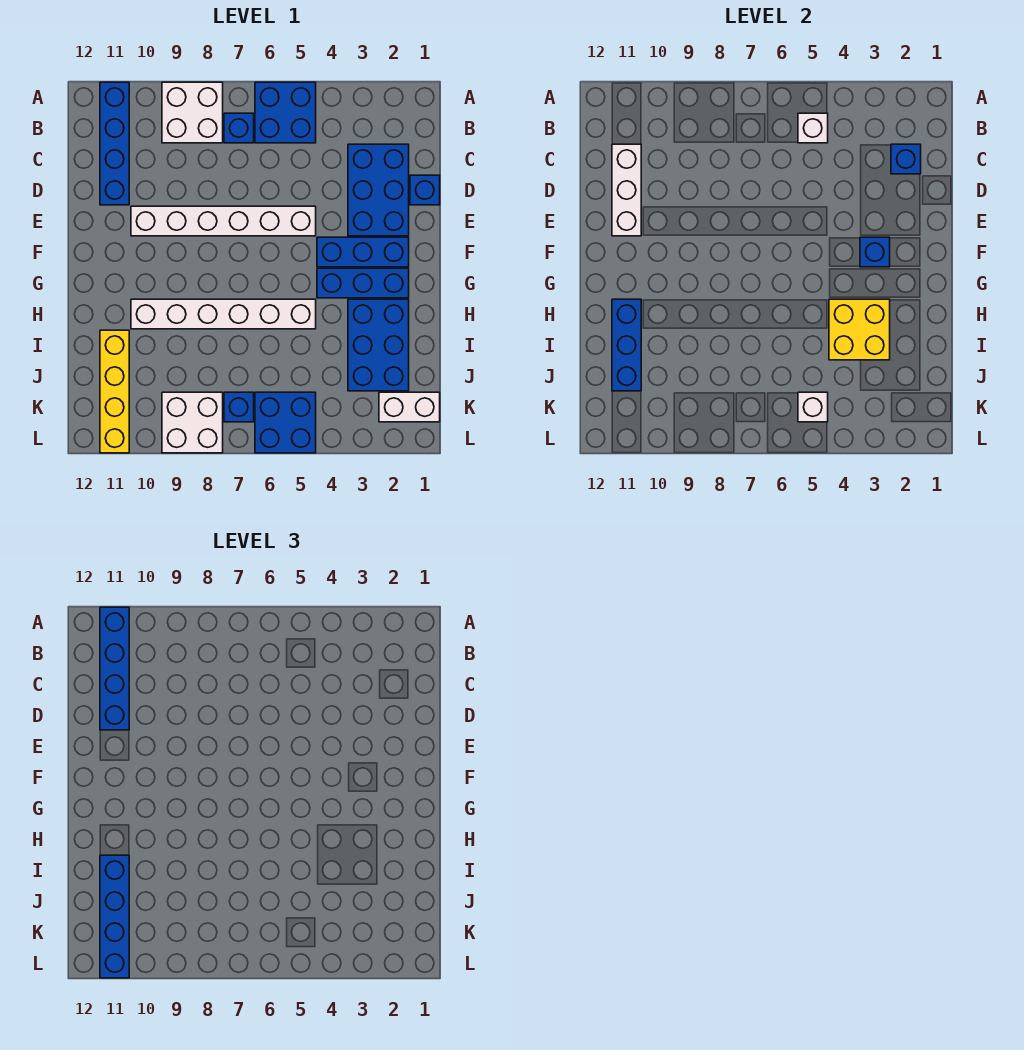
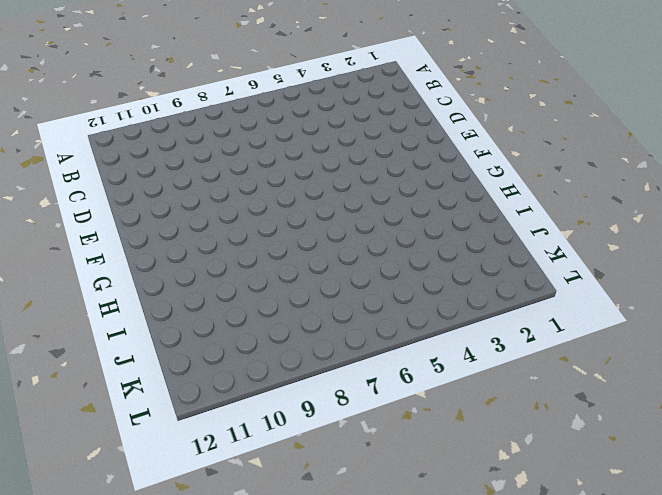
none -> blue brick A5:B6 level 1
none -> white brick A8:B9 level 1
none -> blue brick A11:D11 level 1

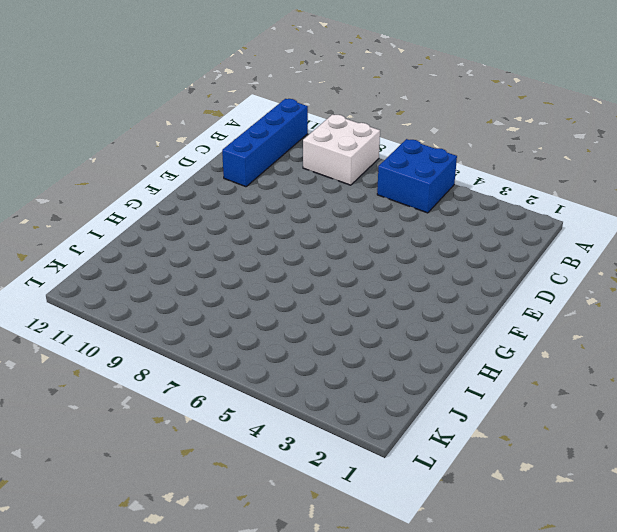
none -> blue brick B7 level 1
none -> blue brick C2:E3 level 1
none -> blue brick D1 level 1

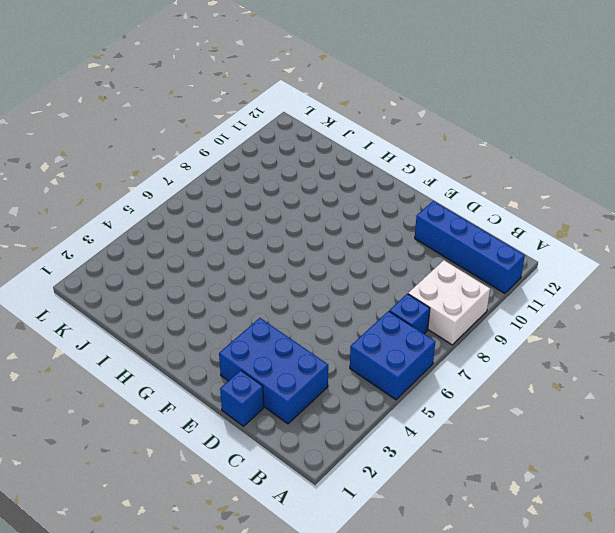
none -> white brick E5:E10 level 1
none -> blue brick F2:F4 level 1
none -> blue brick G2:G4 level 1

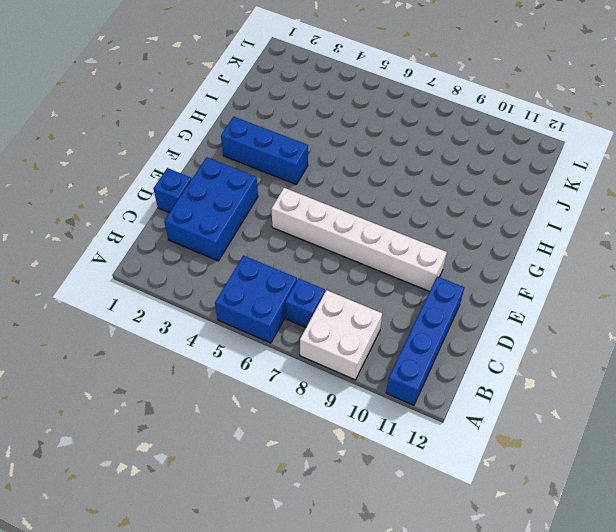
none -> blue brick F2:F4 level 1
none -> blue brick H2:J3 level 1
none -> white brick H5:H10 level 1

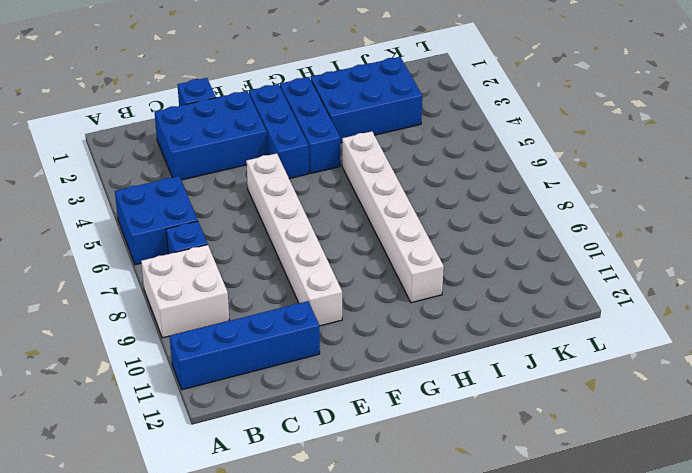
none -> yellow brick I11:L11 level 1
none -> white brick K1:K2 level 1
none -> blue brick K5:L6 level 1

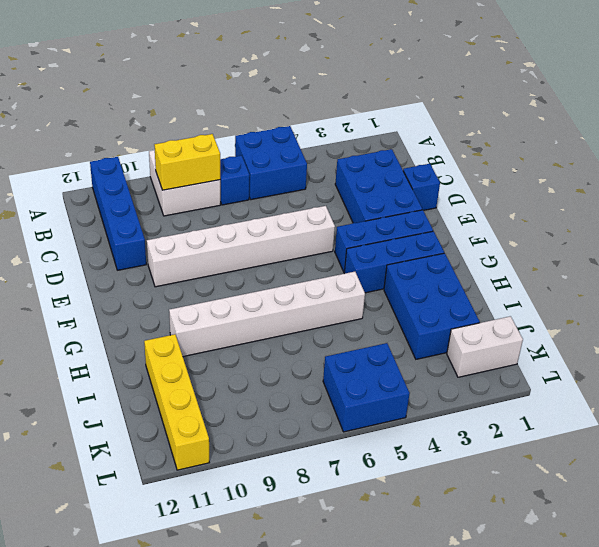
yellow brick B8:B9 level 2 -> none
none -> blue brick K7 level 1
none -> white brick K8:L9 level 1
none -> white brick B5 level 2

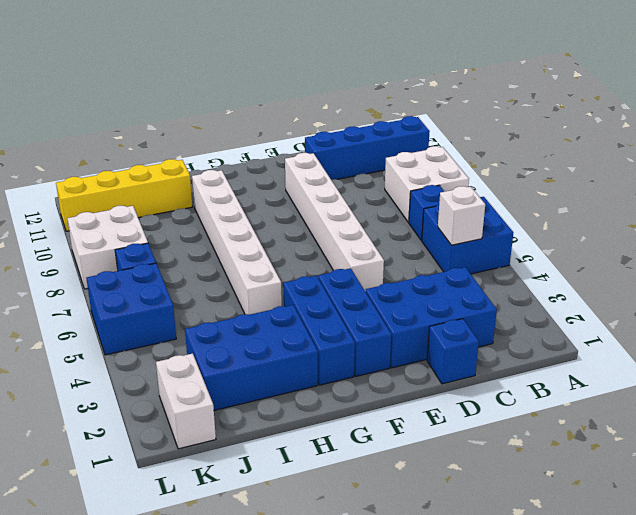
none -> blue brick C2 level 2
none -> white brick C11:E11 level 2
none -> blue brick F3 level 2

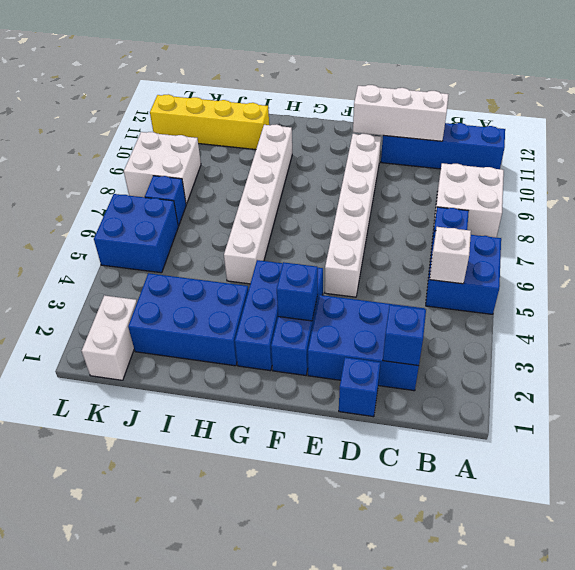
none -> yellow brick H3:I4 level 2
none -> blue brick H11:J11 level 2
none -> white brick K5 level 2

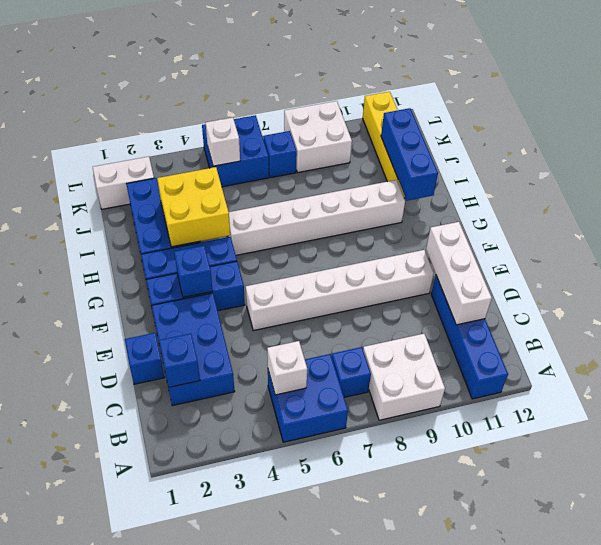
none -> blue brick A11:D11 level 3
none -> blue brick I11:L11 level 3

